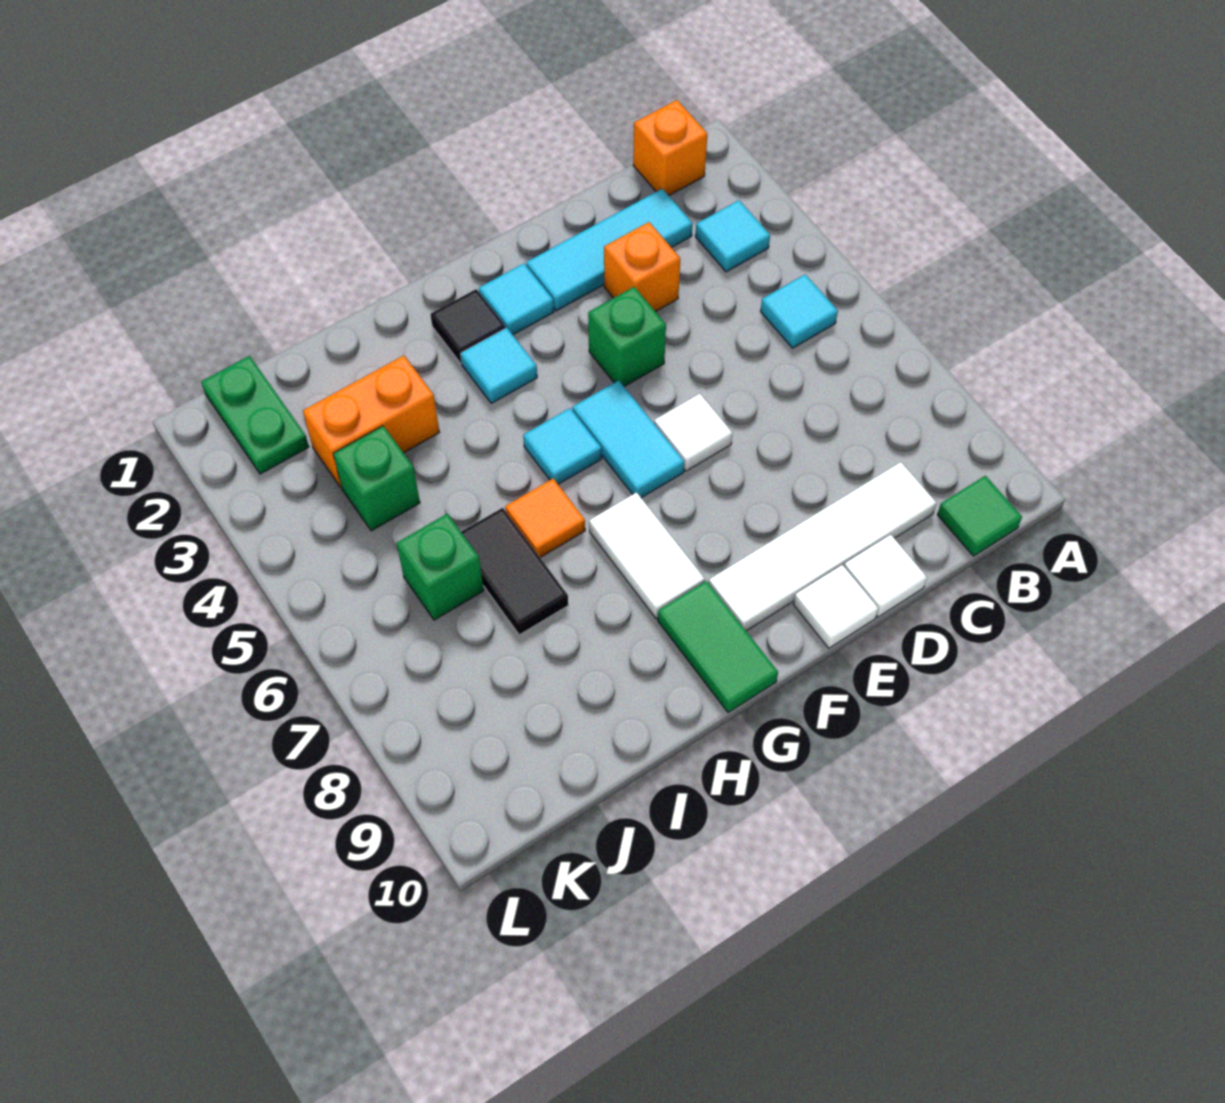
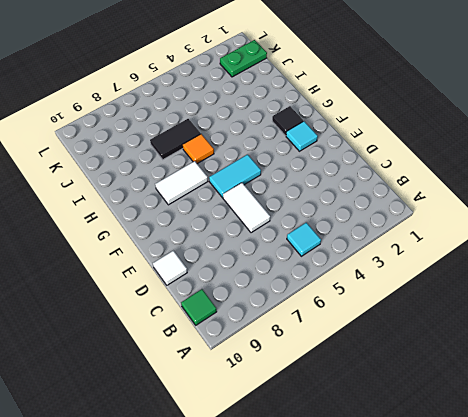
white tile D6:E6 level 1 -> white tile E6 level 1
none -> orange brick B1 level 1
none -> cyan tile B3 level 1
none -> cyan tile C2:E2 level 1

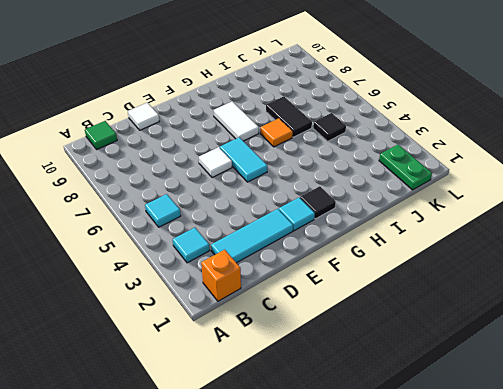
black tile J5 level 1 -> none
none -> white tile C9:F9 level 1
none -> orange brick D3 level 1
none -> green brick E4 level 1

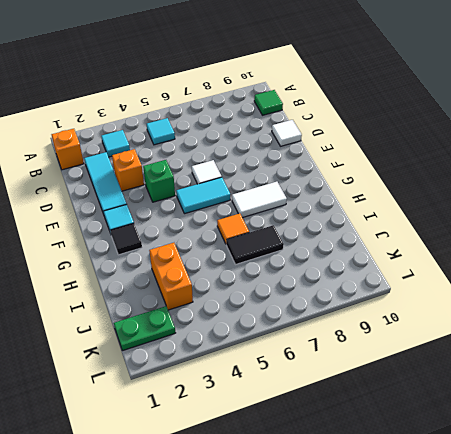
none -> white tile C9:F9 level 1
none -> white tile E10 level 1
none -> cyan tile G3 level 1

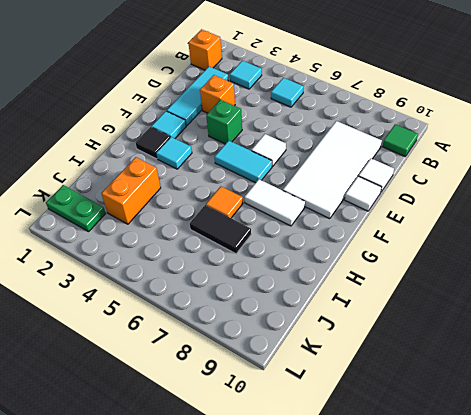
white tile C8:F9 level 1 -> white tile C9:F9 level 1
none -> cyan tile G5 level 1
none -> green tile G9:G10 level 1
none -> green brick J4 level 1

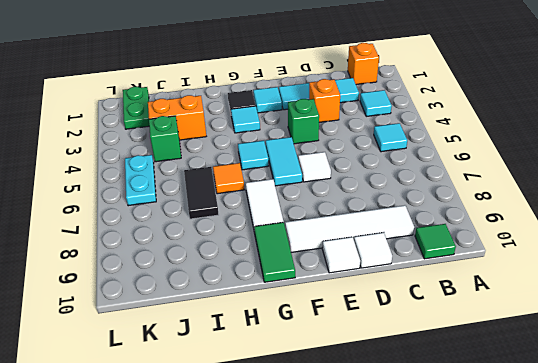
cyan plate K5:K6 level 1 -> none
none -> green brick J6 level 1

